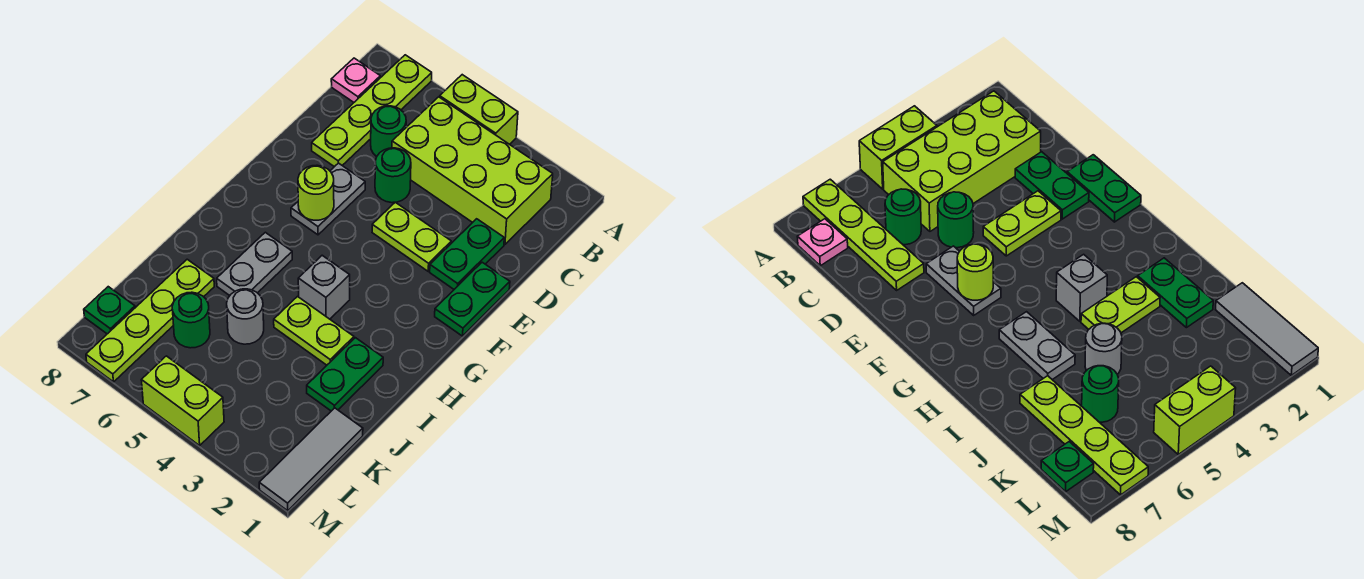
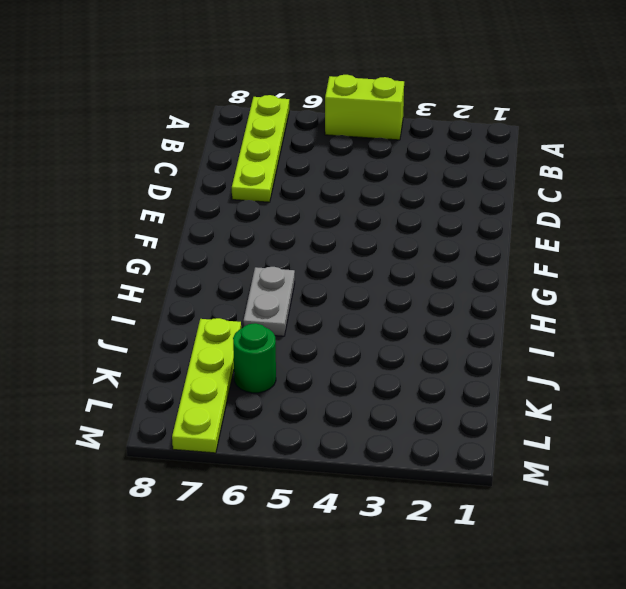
none -> lime brick B2:C5 level 1
none -> pink plate B8 level 1
none -> green round brick C6 level 1

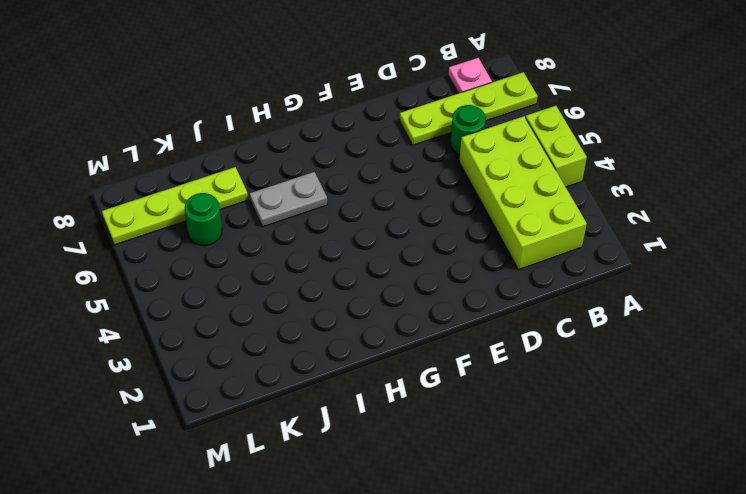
none -> green plate D2:E2 level 1
none -> green round brick D5 level 1
none -> green plate E1:F1 level 1

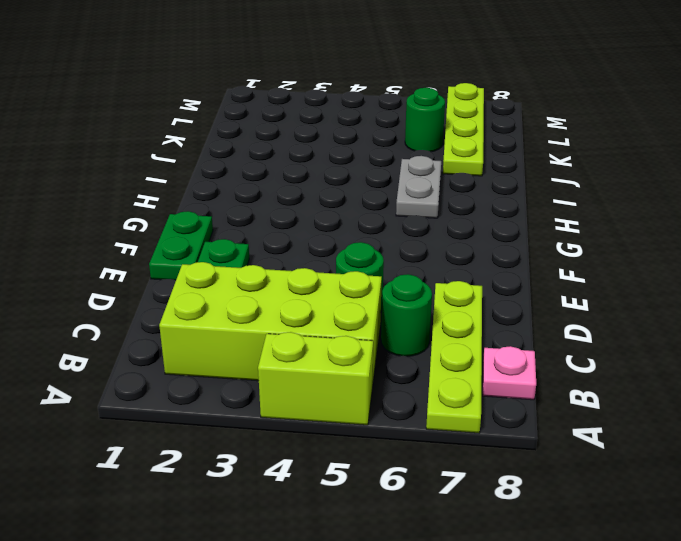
none -> lime plate E3:E4 level 1
none -> grey plate E6:F6 level 1
none -> grey brick H4 level 1

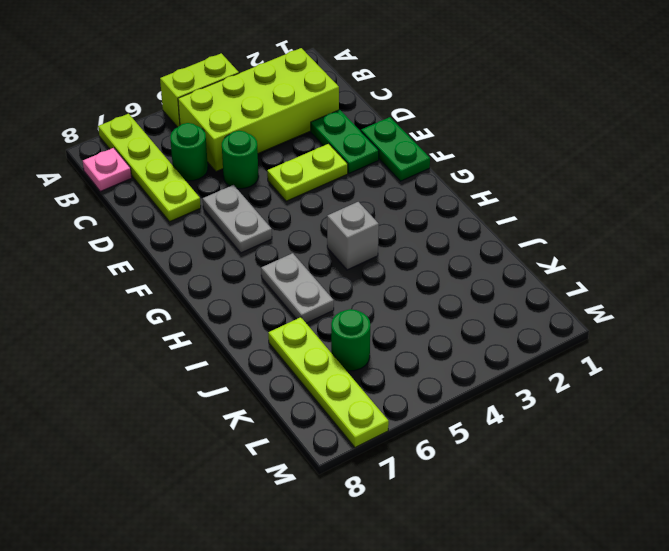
none -> green plate I2:J2 level 1
none -> lime plate I3:I4 level 1
none -> grey round brick J5 level 1

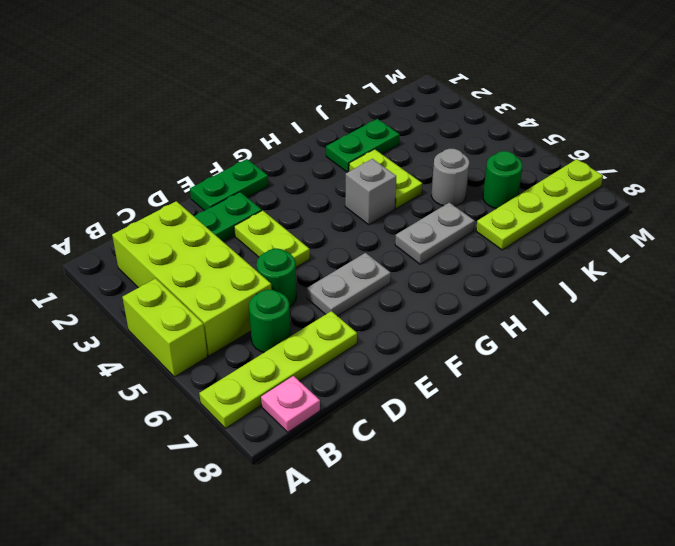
none -> grey tile K1:M1 level 1
none -> green plate L8 level 1
none -> lime brick M4:M5 level 1

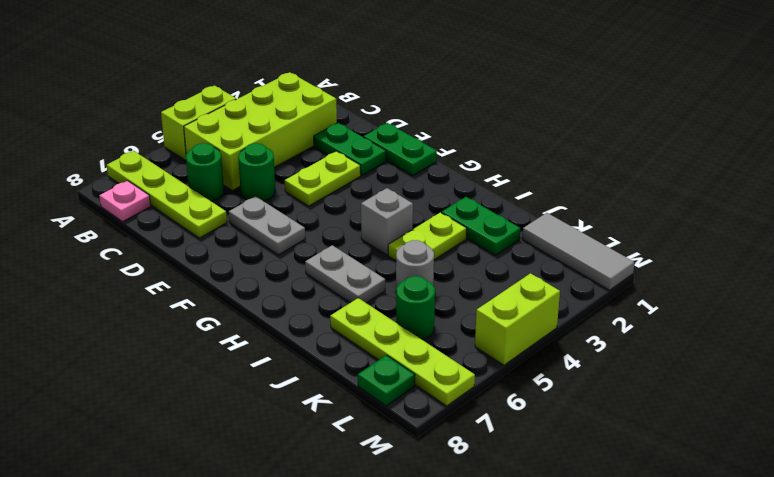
none -> lime round brick F6 level 2

